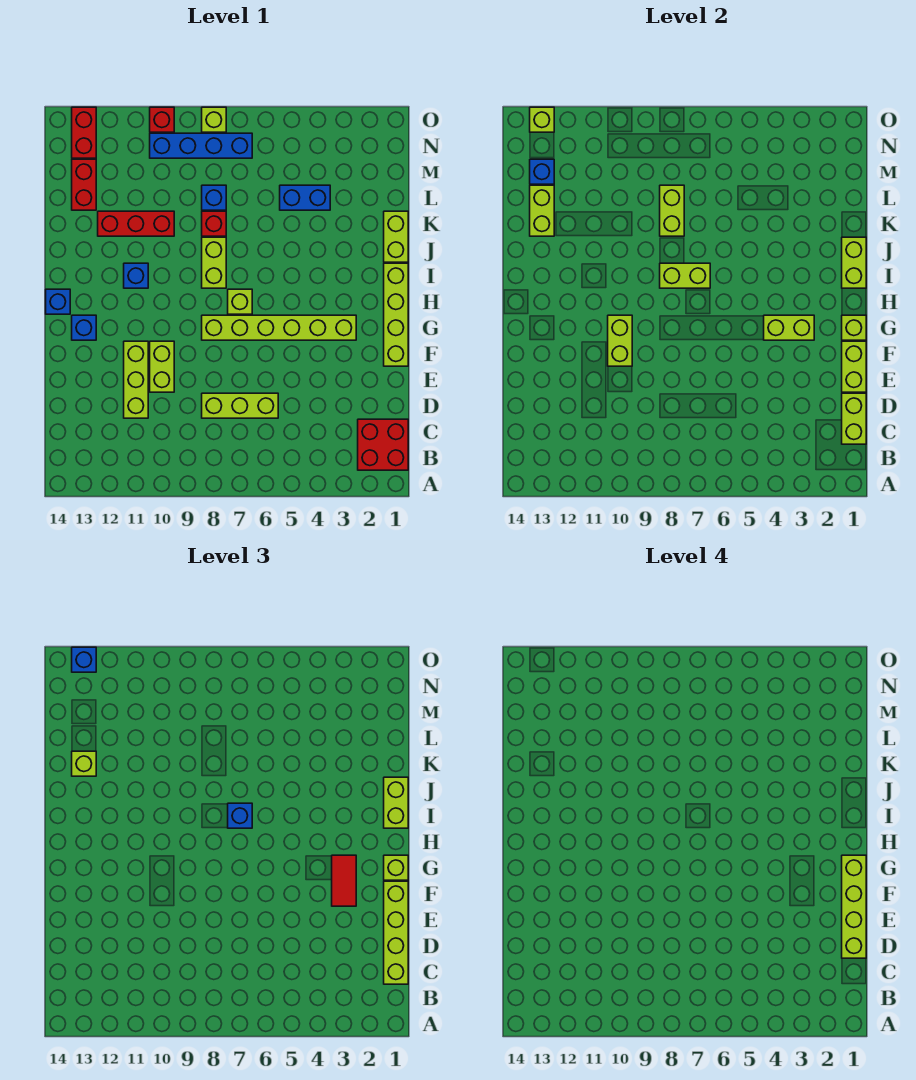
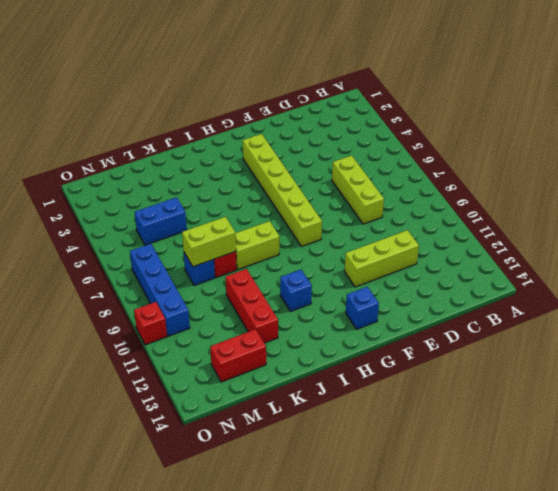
blue brick L5:M5 level 1 -> blue brick L4:L5 level 1
none -> red brick B1:C2 level 1
none -> lime brick E10:F10 level 1
none -> lime brick F1:I1 level 1
none -> lime brick H7 level 1

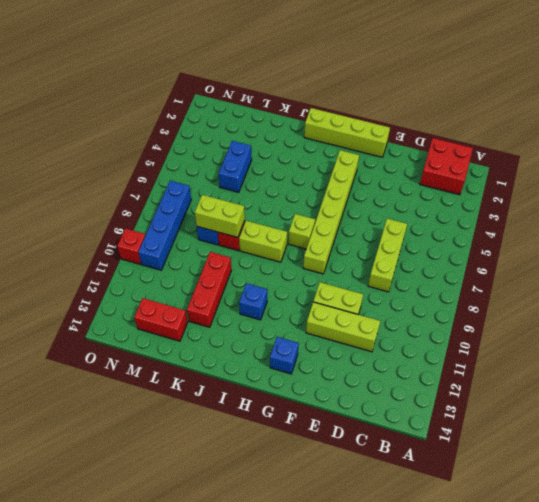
none -> blue brick H14 level 1
none -> lime brick J1:K1 level 1
none -> red brick N13:O13 level 1
none -> lime brick O8 level 1

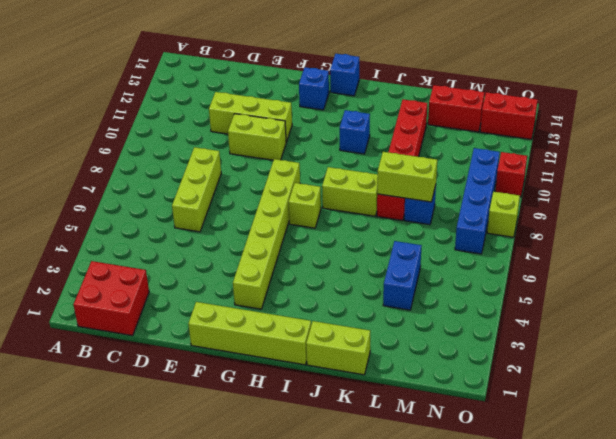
none -> lime brick C1:D1 level 2
none -> lime brick E1:F1 level 2
none -> lime brick F10:G10 level 2
none -> lime brick G1 level 2

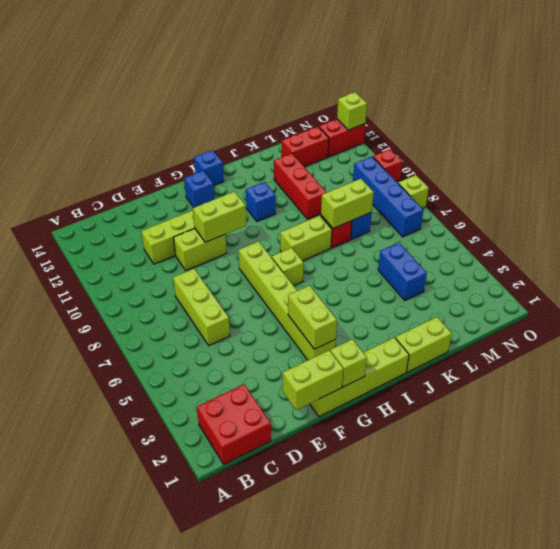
none -> lime brick C1:D1 level 2
none -> lime brick I1:J1 level 2
none -> lime brick I7:I8 level 2
none -> lime brick K13:L13 level 2

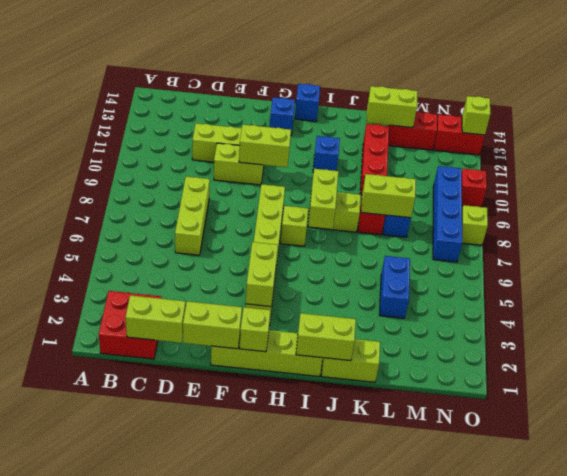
none -> blue brick M13 level 2
none -> lime brick C1:F1 level 3
none -> red tile F3:G3 level 3
none -> lime brick G1 level 3

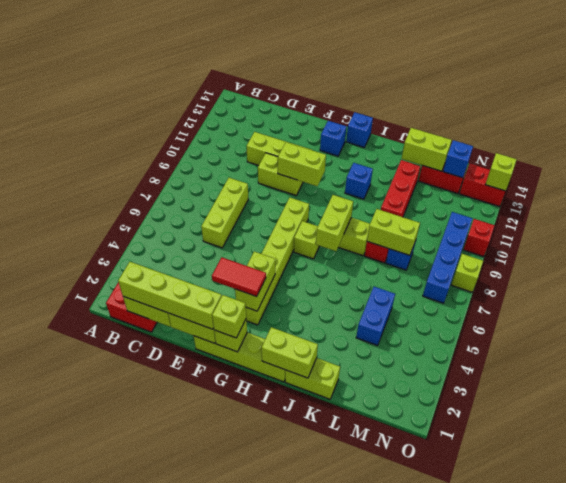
none -> lime brick I1:J1 level 3
none -> blue brick I7 level 3
none -> lime brick K13 level 3
none -> blue brick O13 level 3

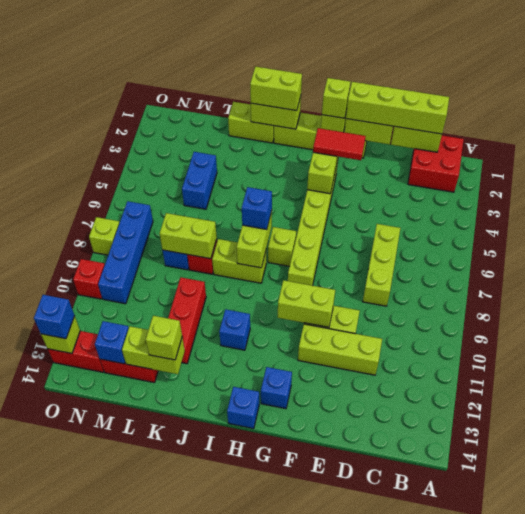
none -> lime brick D1:G1 level 4

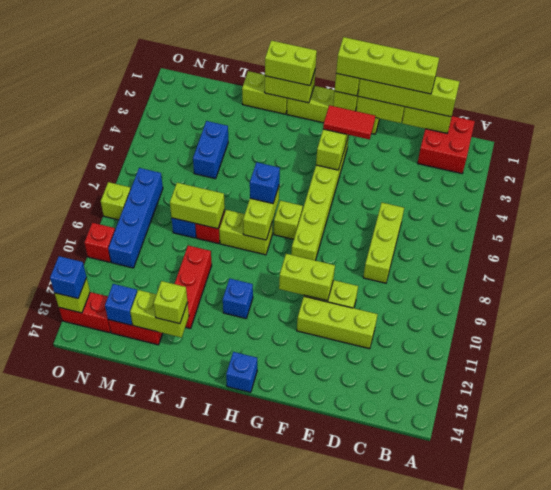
none -> blue brick G13 level 1

